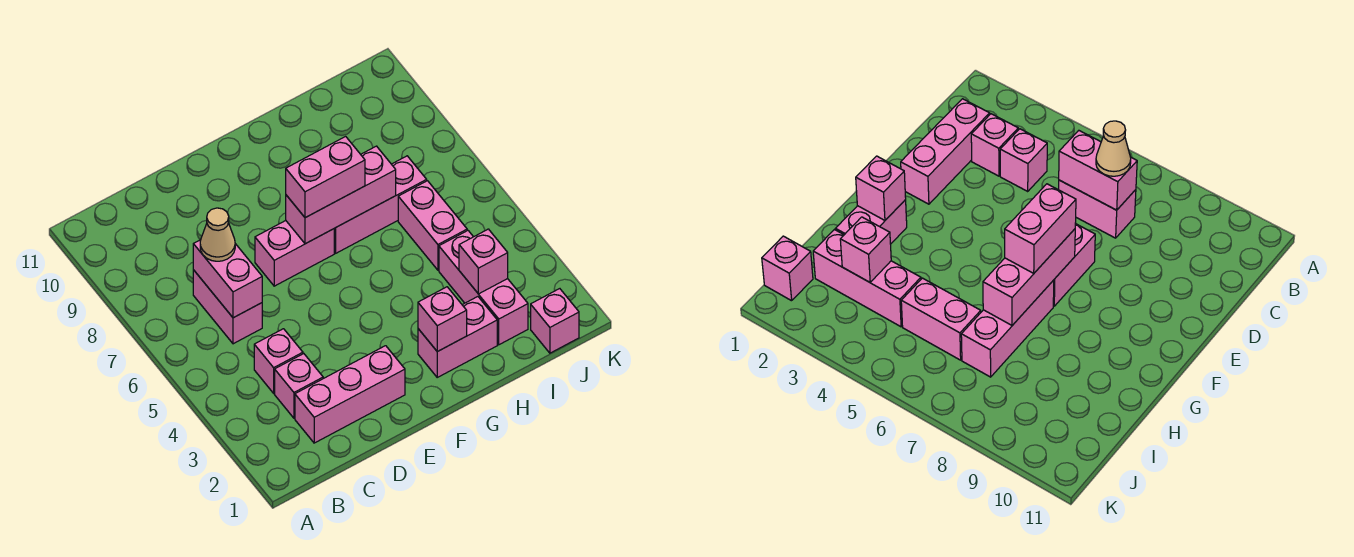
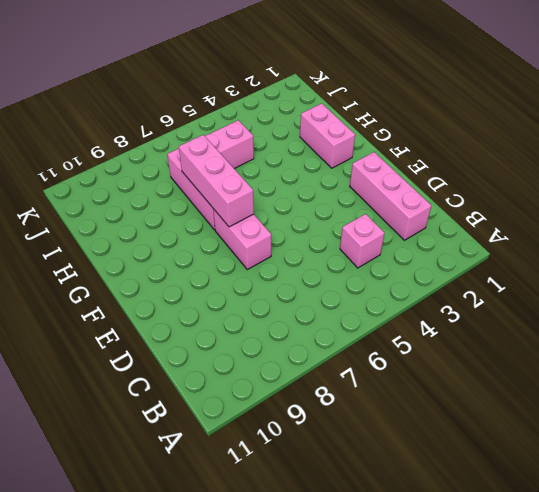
none -> pink brick C3 level 1
none -> pink brick C6:C7 level 1
none -> pink brick I2:I4 level 1

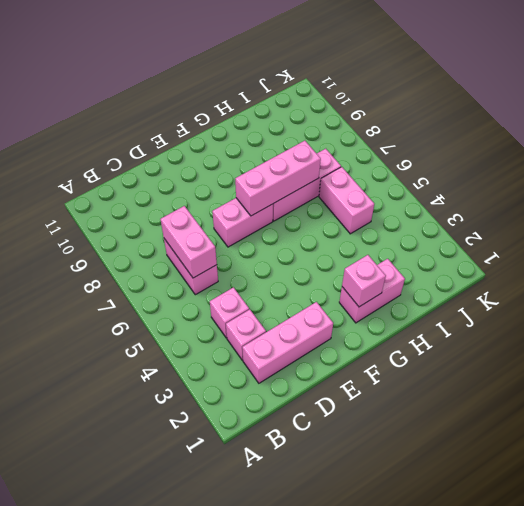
none -> pink brick I2:I4 level 1
none -> pink brick J1 level 1
none -> pink brick I3 level 2

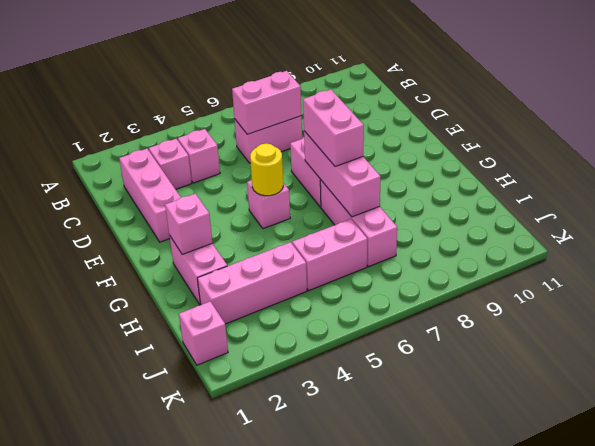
pink brick F5 level 1 -> pink brick I3 level 2
yellow round brick F5 level 2 -> none
none -> tan cone C7 level 3

